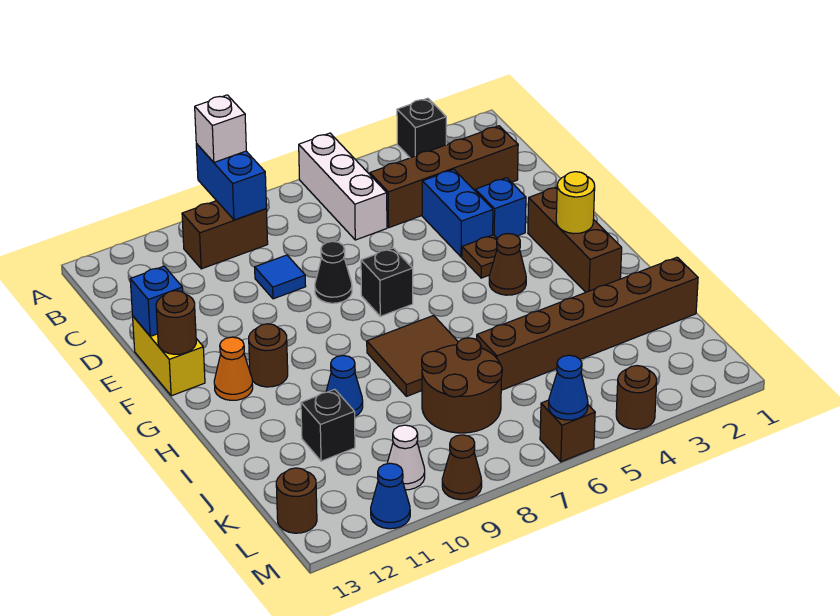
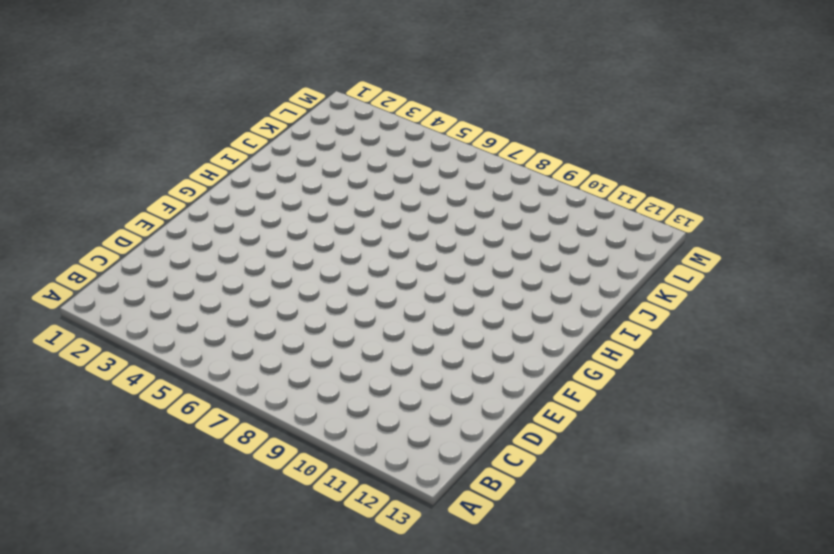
none -> black brick A3 level 1
none -> white brick A6:C6 level 1
none -> brown brick B9:B10 level 1
none -> brown brick C2:C5 level 1

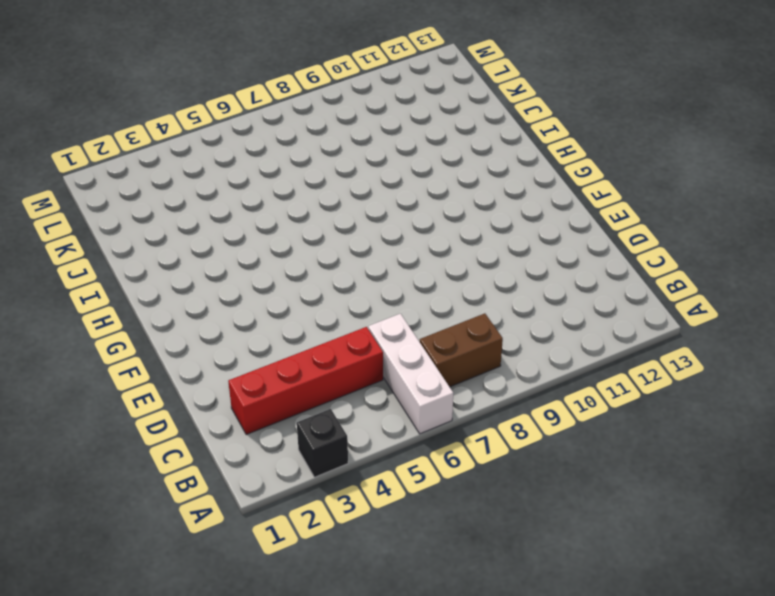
brown brick B7:B8 level 1 -> brown brick B9:B10 level 1
red brick C2:C5 level 1 -> brown brick C2:C5 level 1
none -> blue brick D4:E4 level 1
none -> blue tile D9 level 1
none -> blue brick E3 level 1
none -> black cone E8 level 1

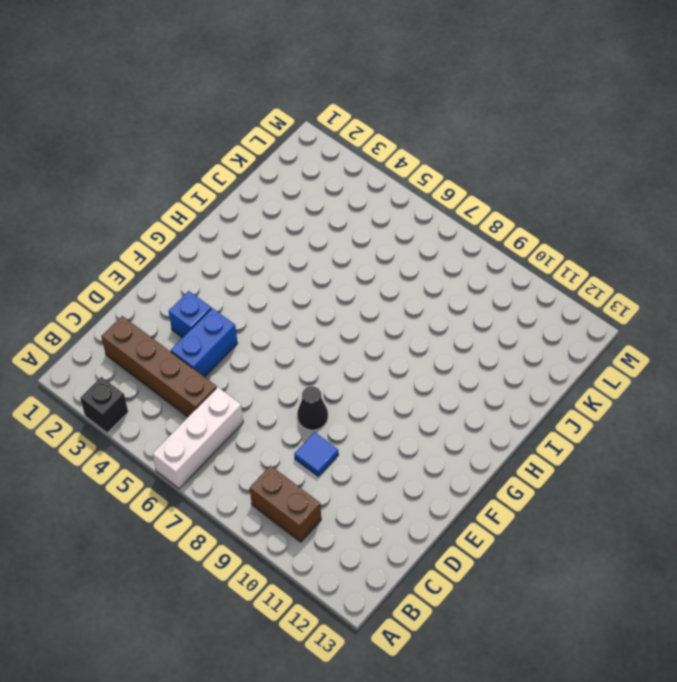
none -> yellow brick E13:F13 level 1
none -> brown brick F2:H2 level 1
none -> brown plate F4 level 1
none -> black brick F7 level 1

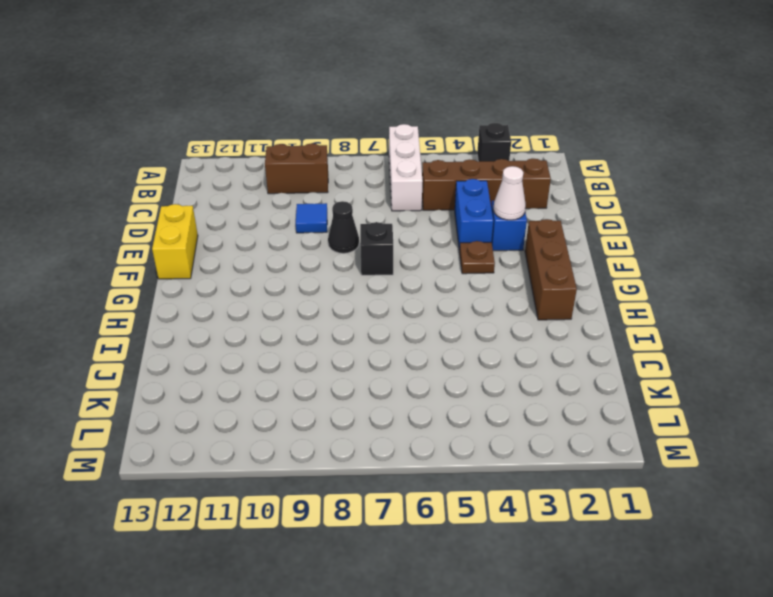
white cone E3 level 2 -> white cone L10 level 1
none -> brown cone G4 level 1
none -> brown round brick G11 level 1
none -> orange cone G12 level 1
none -> brown tile H7:I8 level 1

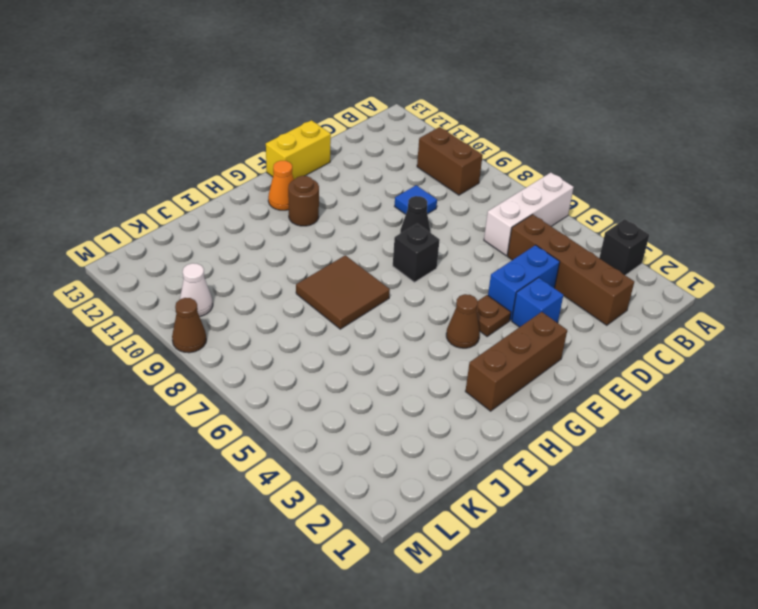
none -> blue cone I10 level 1
none -> brown brick J1:J6 level 1
none -> brown round brick J7:K8 level 1
none -> black brick J11 level 1

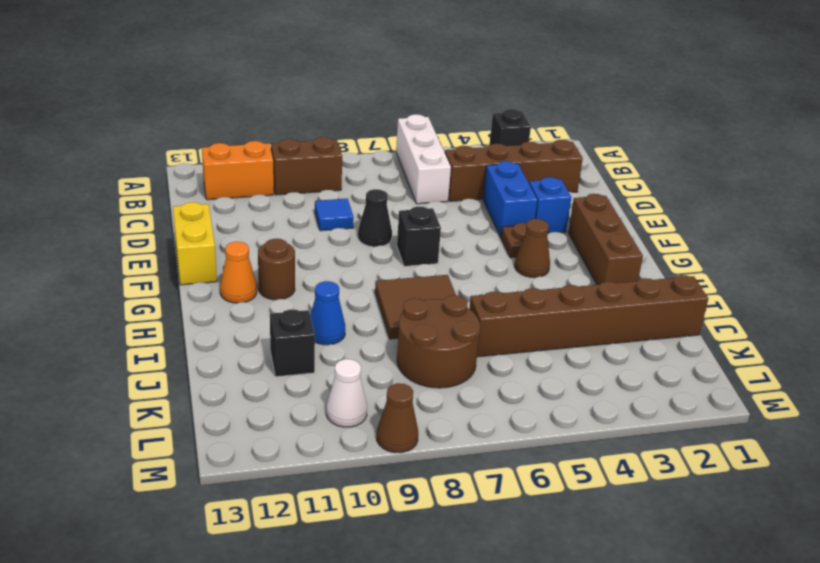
orange brick B11:B12 level 1 -> none
none -> brown round brick L13 level 1
none -> brown round brick M4 level 1
none -> brown brick M6 level 1
none -> blue cone M11 level 1

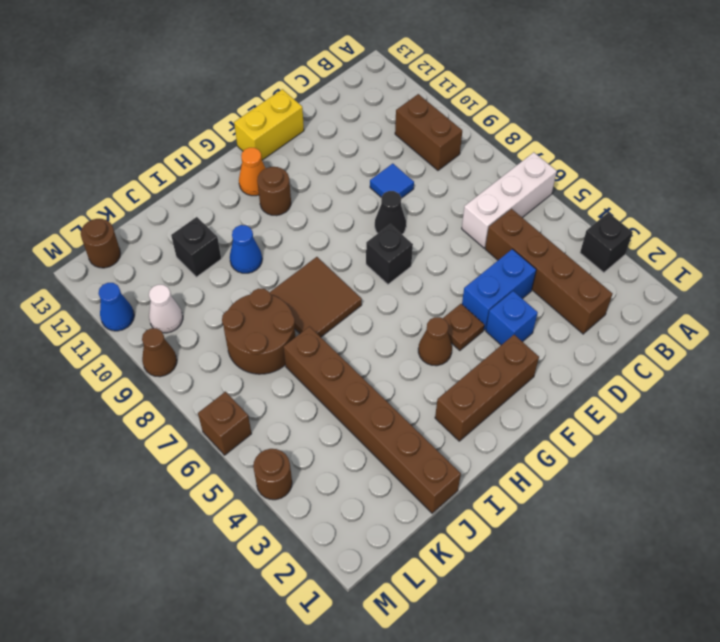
none -> blue brick A9:B9 level 2
none -> blue brick E13 level 2
none -> brown round brick F13 level 2
none -> yellow round brick G2 level 2

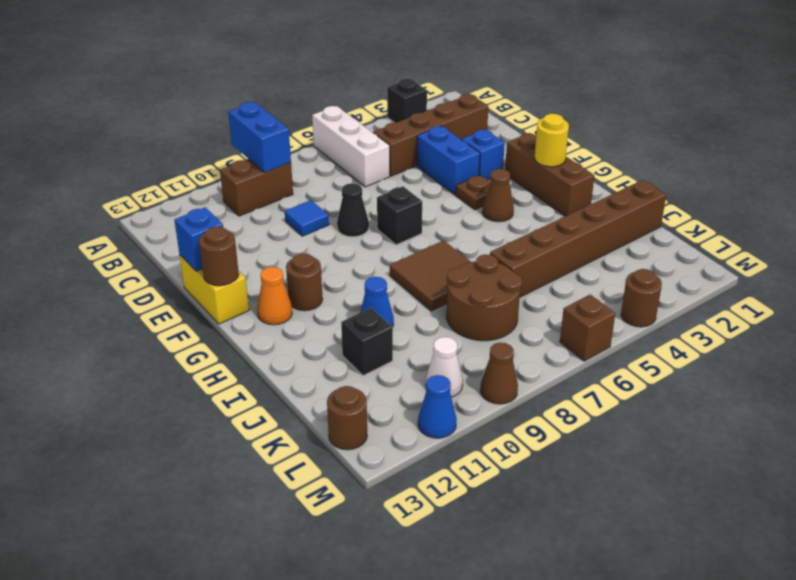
none -> blue cone M6 level 2
none -> white brick A9 level 3

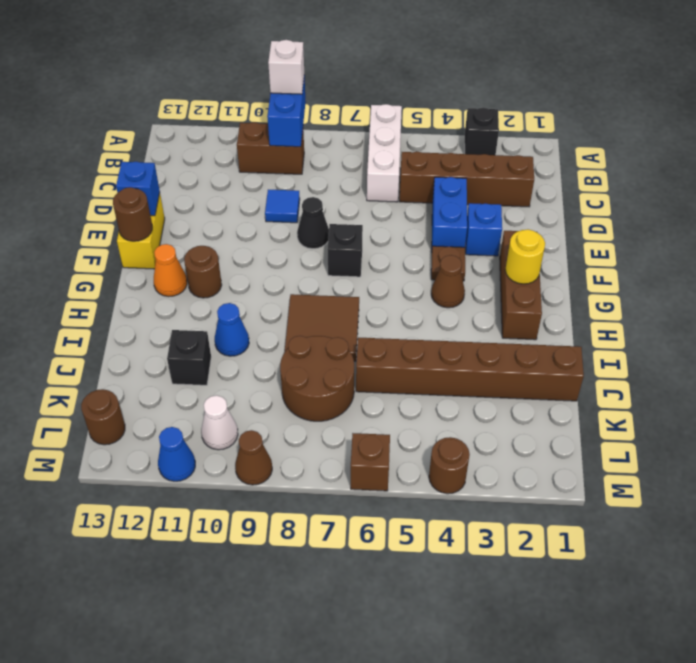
none -> blue cone M6 level 2

